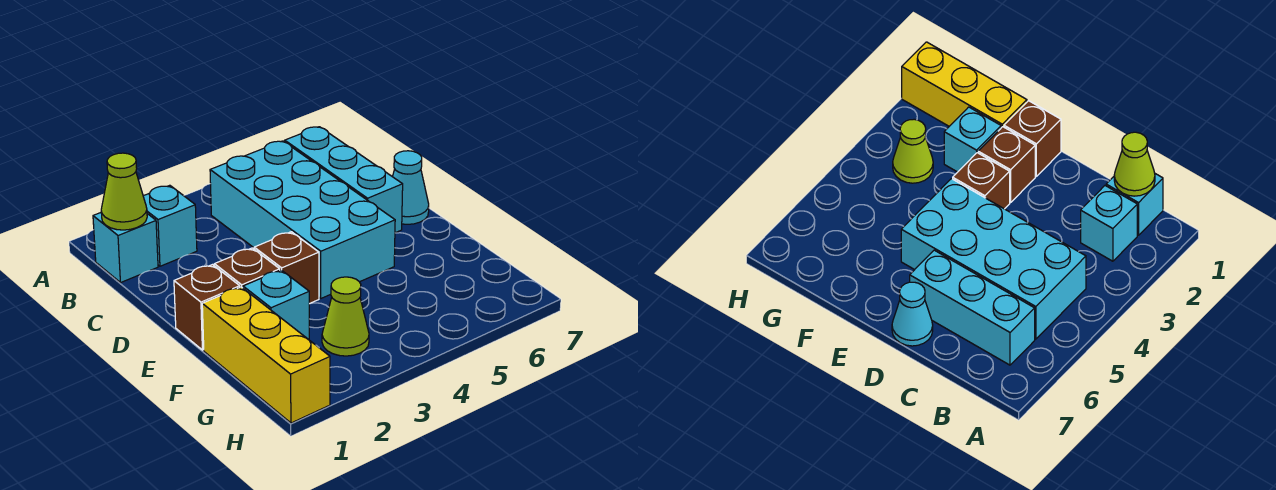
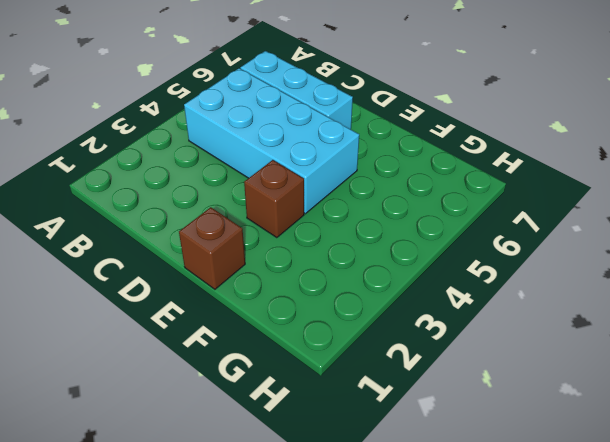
none -> cyan brick B1 level 1
none -> cyan brick B2 level 1
none -> cyan cone D7 level 1

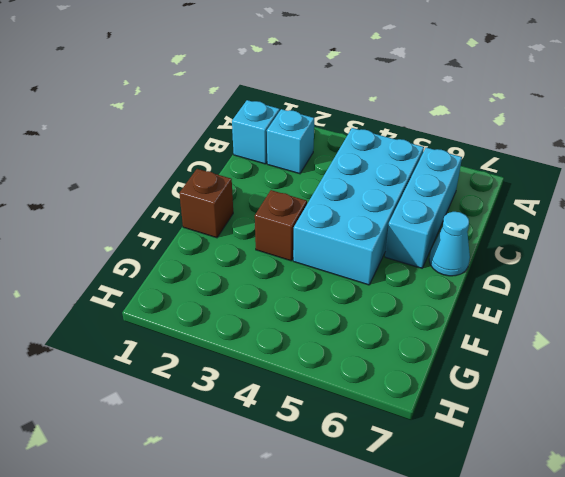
none -> brown brick E2 level 1
none -> yellow brick F1:H1 level 1
none -> cyan brick F2 level 1

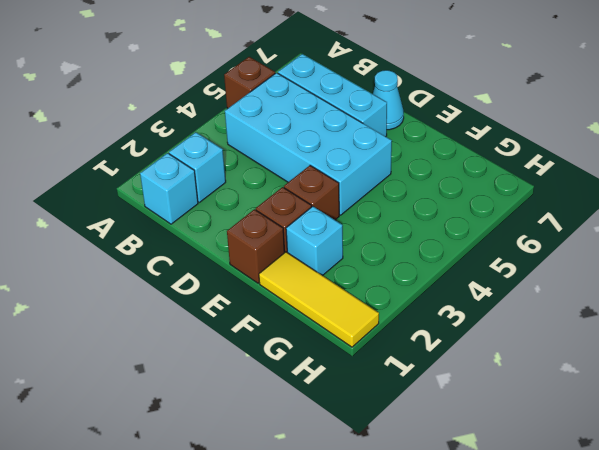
brown brick A5 level 1 -> none
yellow tile F1:H1 level 1 -> yellow brick F1:H1 level 1
none -> lime cone G3 level 1
none -> lime cone B1 level 2

